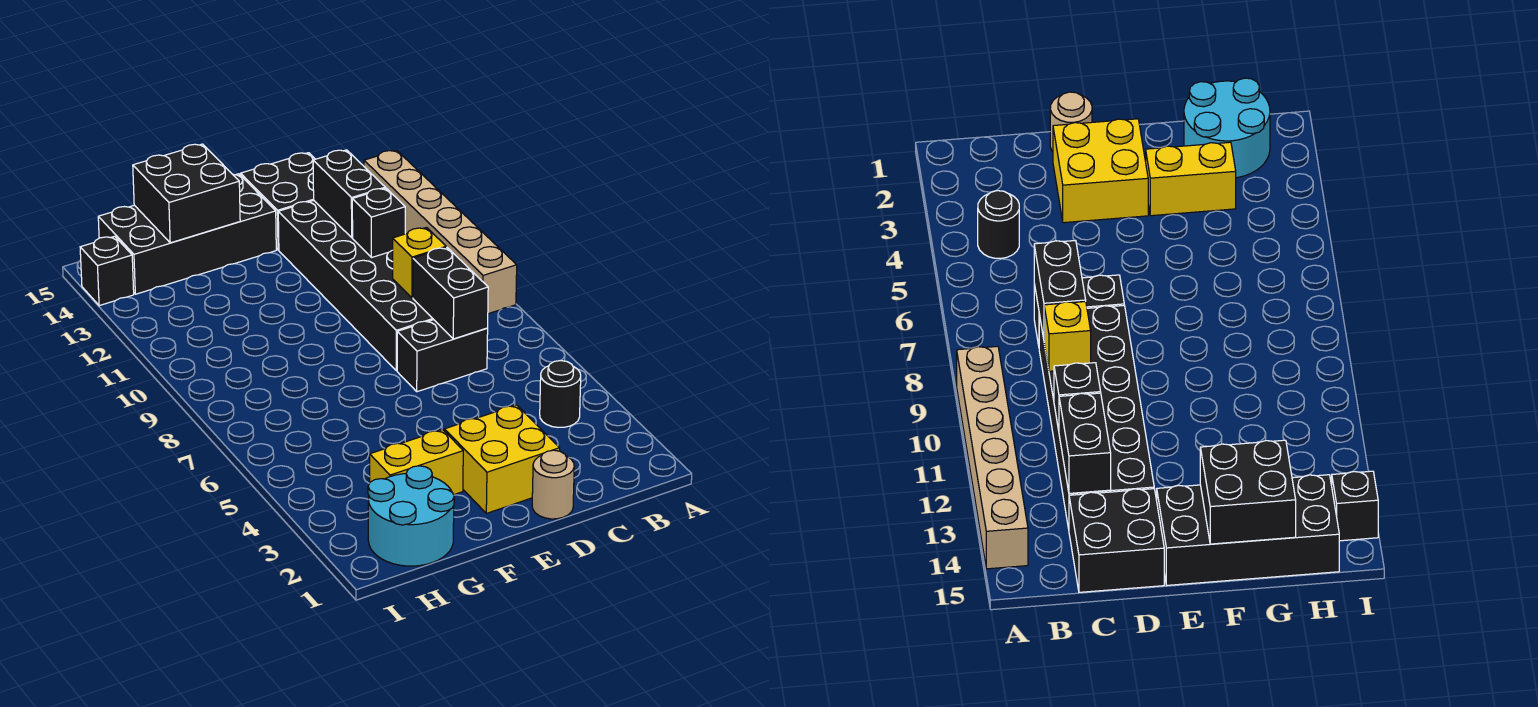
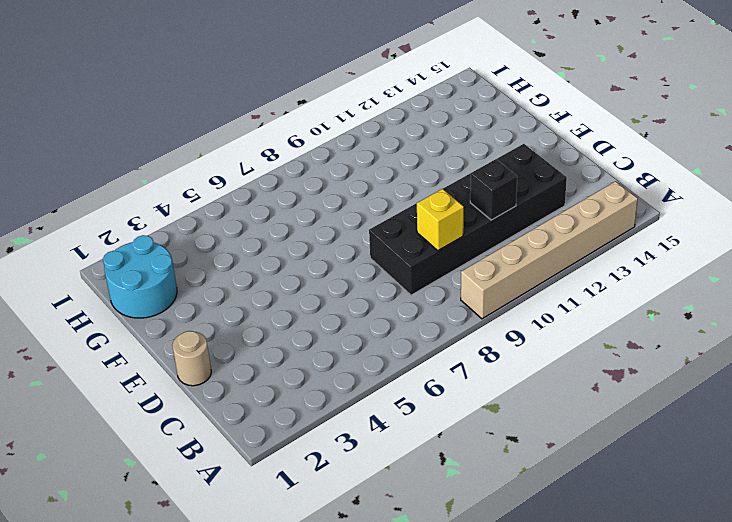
none -> black round brick B4 level 1
none -> black brick C7:D7 level 1
none -> black brick C14:D15 level 1

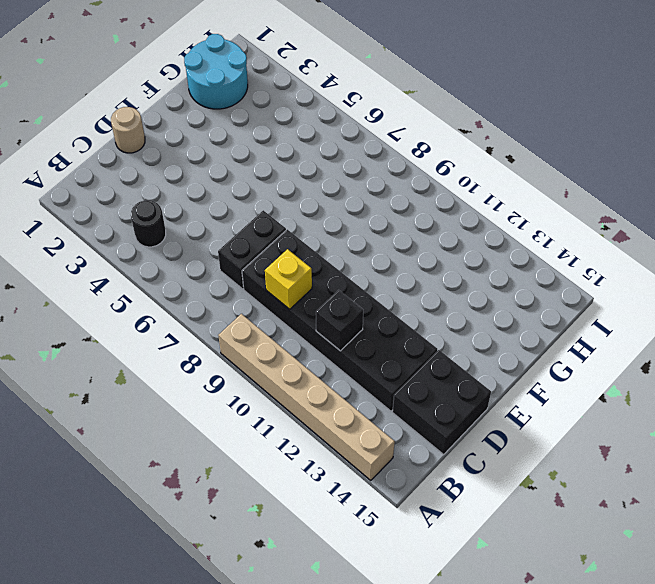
none -> yellow brick D2:E3 level 1
none -> black brick E14:H15 level 1
none -> yellow brick F3:G3 level 1

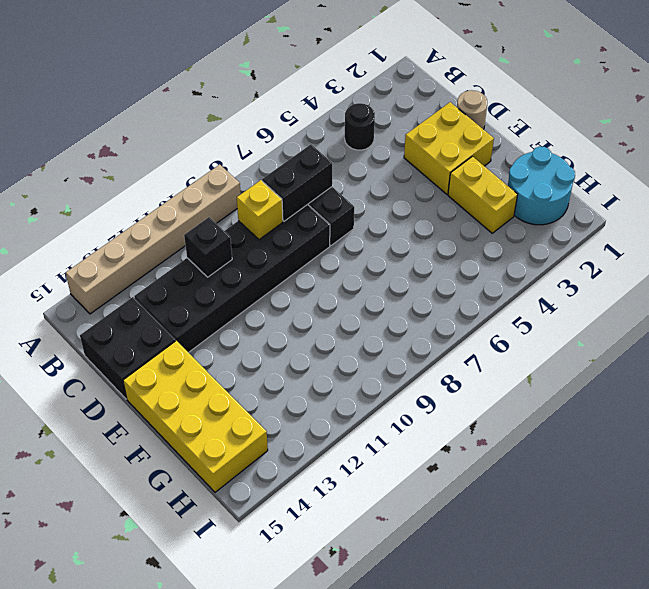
yellow brick E14:H15 level 1 -> black brick E14:H15 level 1
none -> black brick I14 level 1
none -> black brick C12:C13 level 2
none -> black brick F14:G15 level 2

